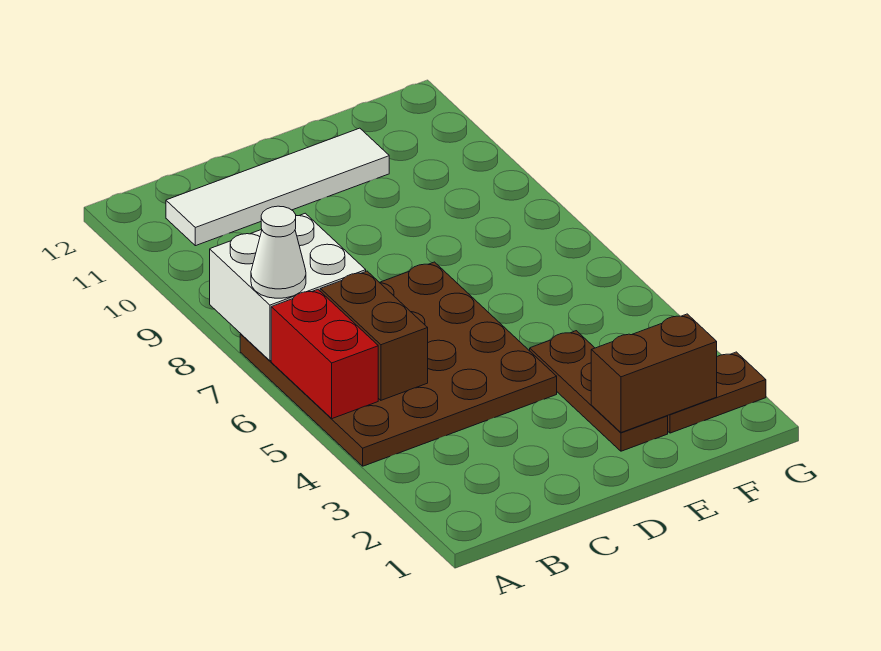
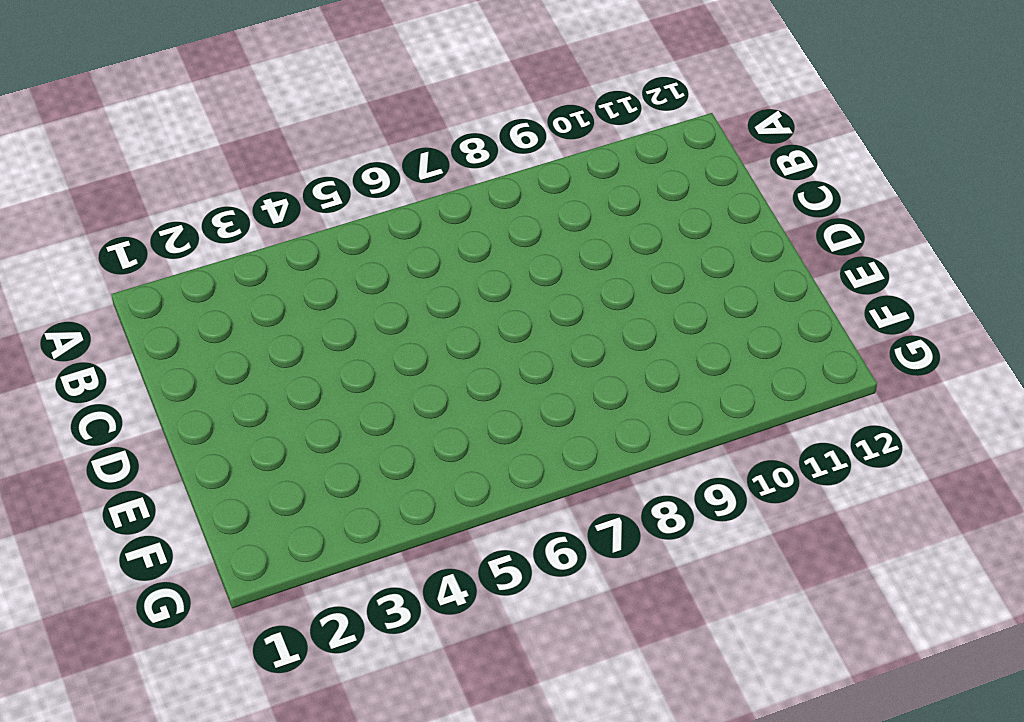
none -> brown plate A4:D7 level 1
none -> white tile B11:E11 level 1

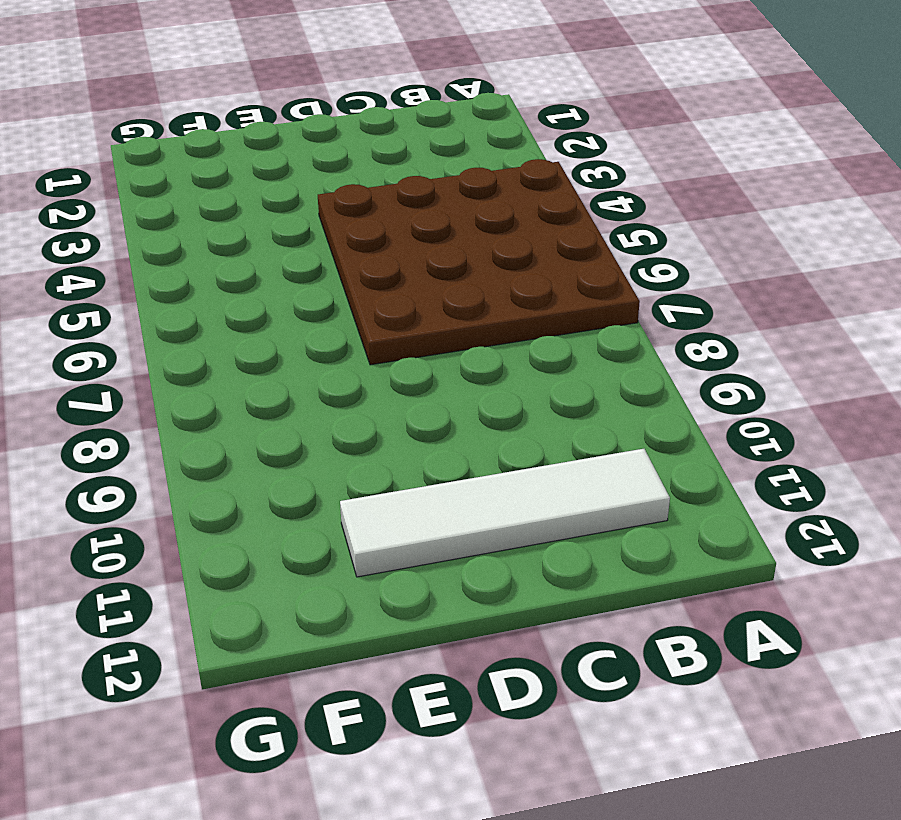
none -> brown plate E2:E4 level 1
none -> brown plate F2:G2 level 1

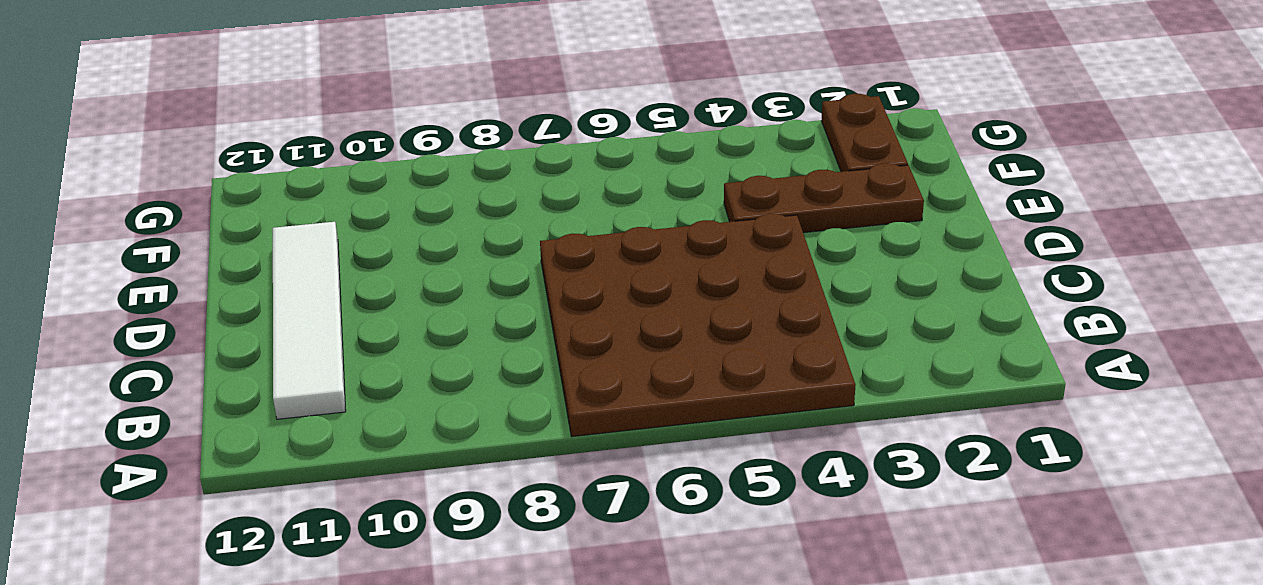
none -> red brick A5:A6 level 2
none -> white brick A7:B8 level 2

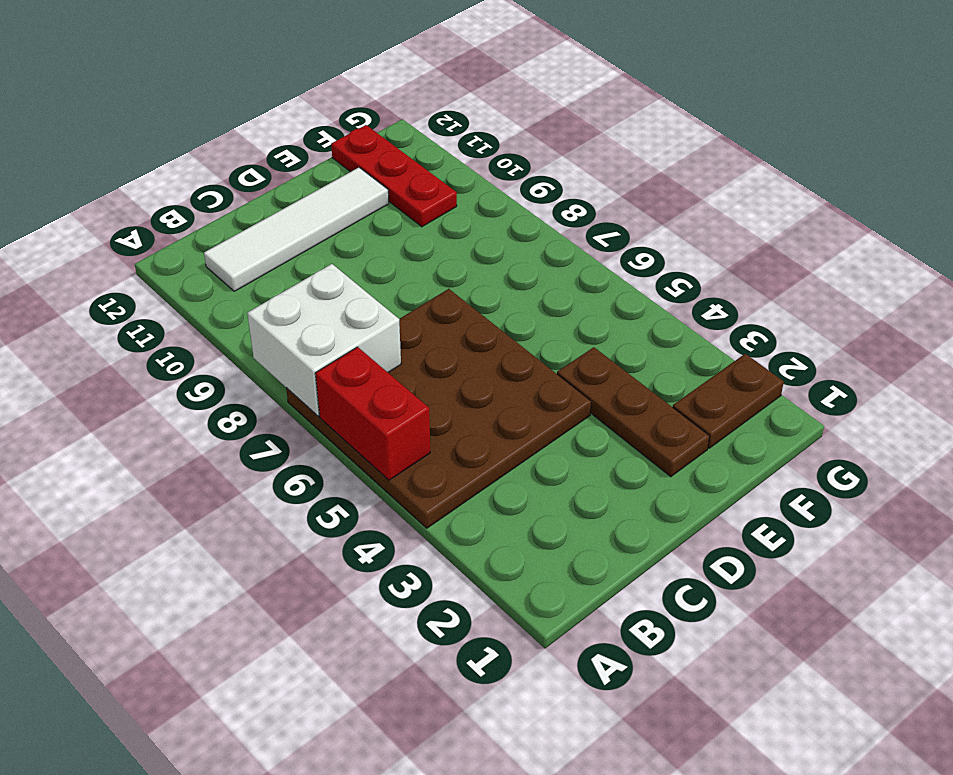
red plate F10:F12 level 1 -> none
none -> brown brick B5:B6 level 2
none -> brown brick E2:F2 level 2

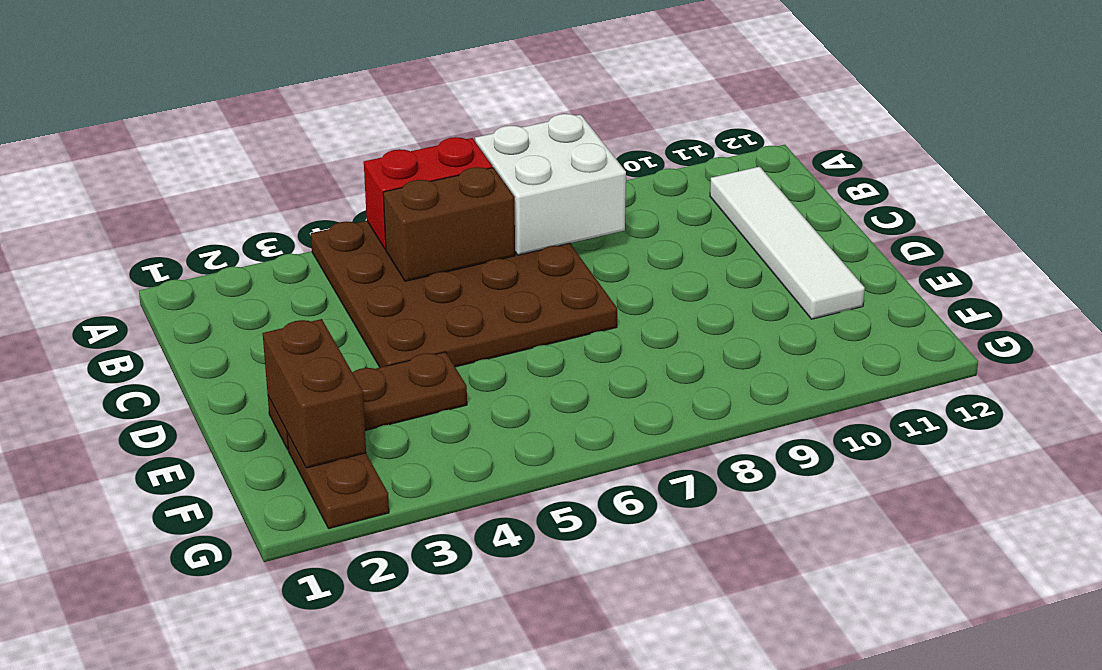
none -> white cone A7 level 3

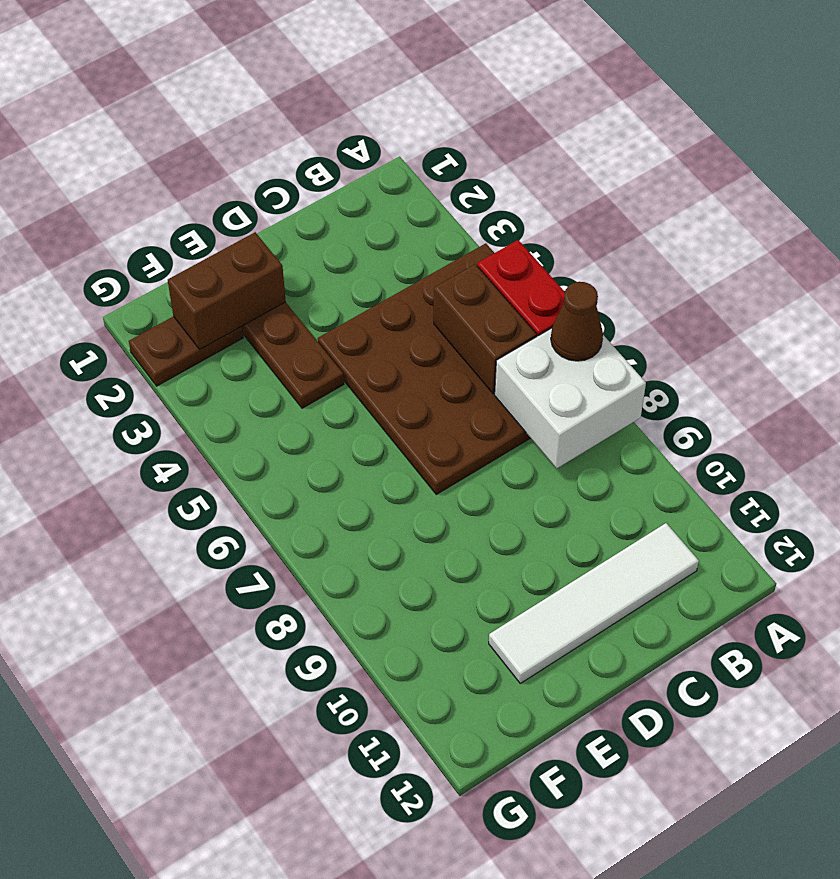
brown cone A7 level 3 -> white cone A7 level 3

